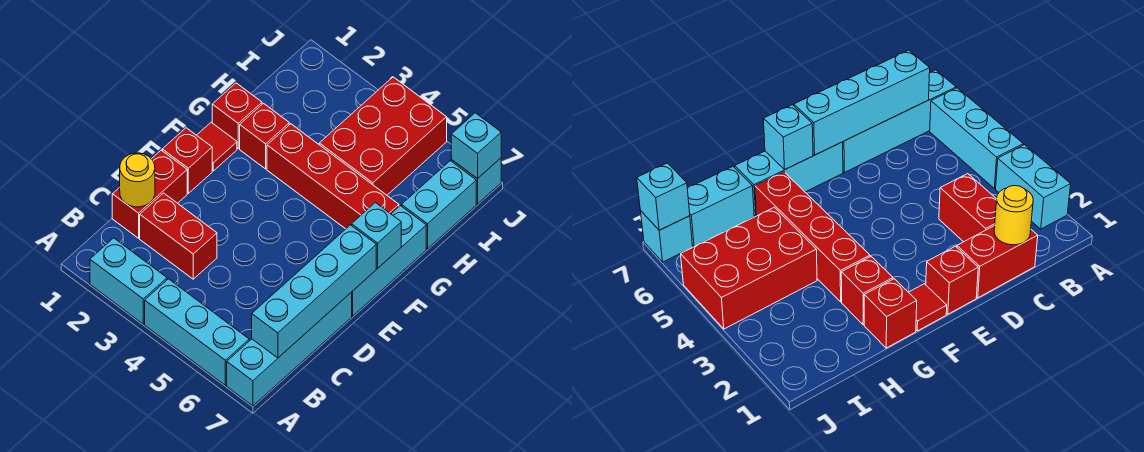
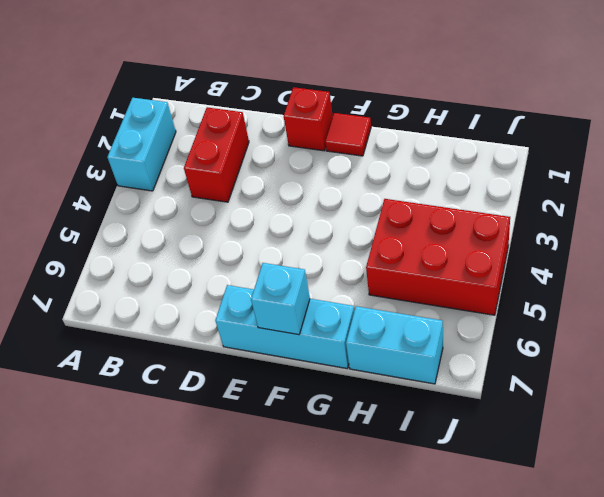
none -> cyan brick A4:A6 level 1
none -> cyan brick A7:D7 level 1
none -> red brick C1:D1 level 1

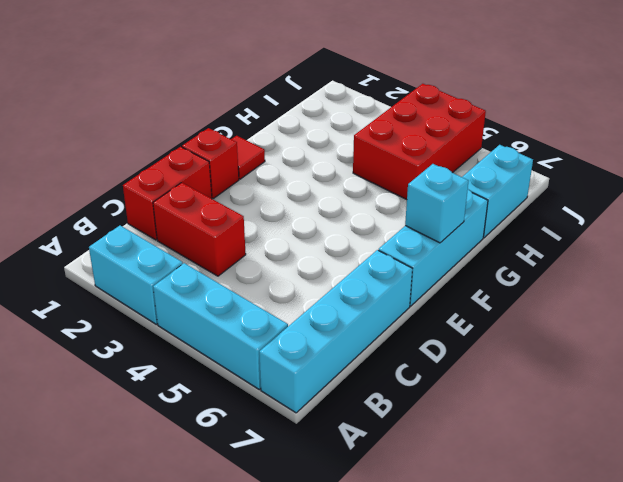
none -> red brick G1 level 1
none -> red brick G2 level 1
none -> red brick G3:G6 level 1

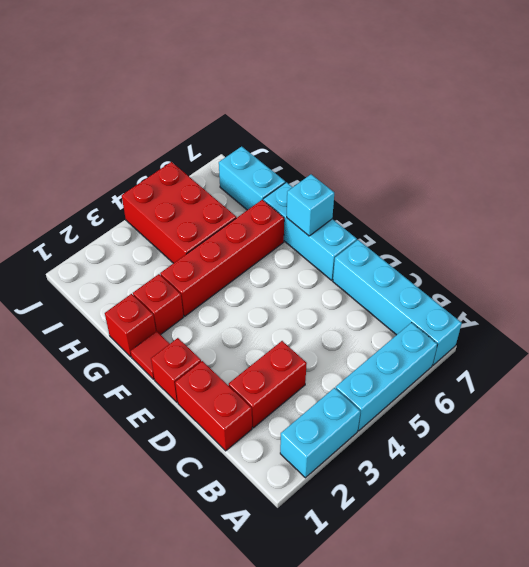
none -> cyan brick J7 level 1
none -> cyan brick B7:E7 level 2
none -> yellow round brick C1 level 2

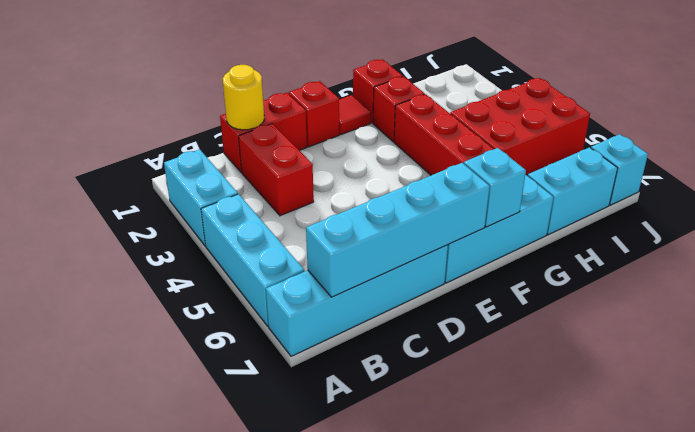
none -> cyan brick J7 level 2

